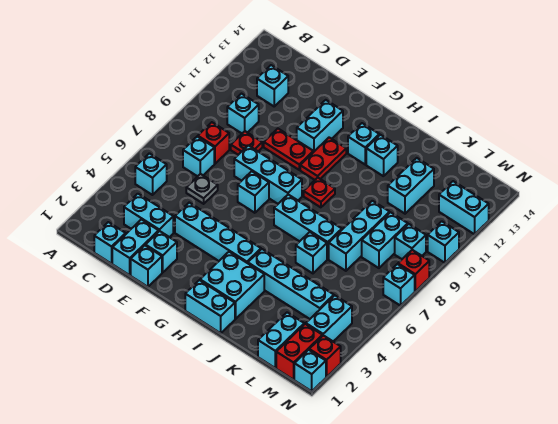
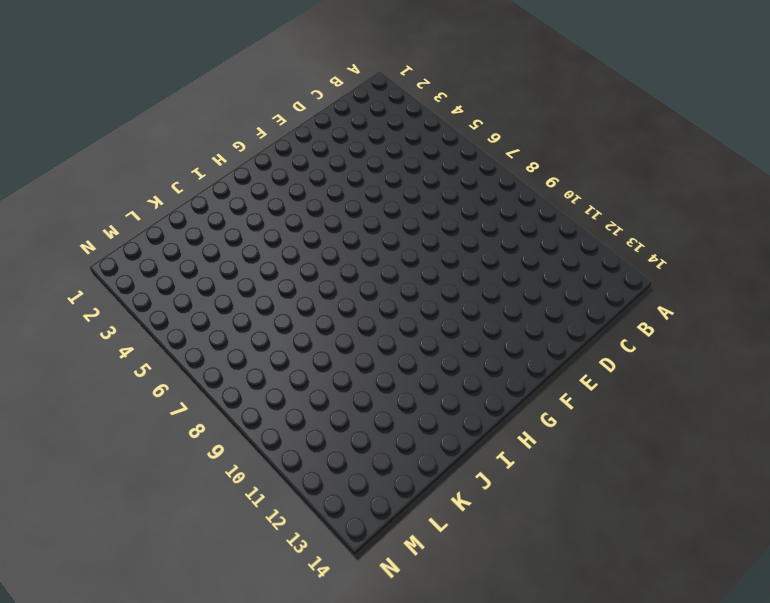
none -> cyan brick B5 level 1
none -> cyan brick C1 level 1
none -> cyan brick C3:D3 level 1
none -> cyan brick C7 level 1

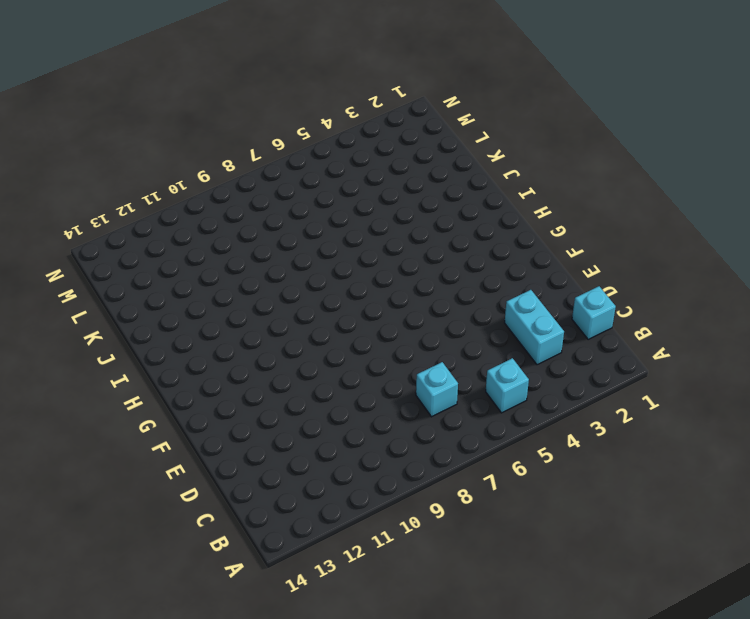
none -> red brick C8 level 1
none -> cyan brick C10 level 1
none -> cyan brick C12 level 1
none -> cyan brick D1:D2 level 1

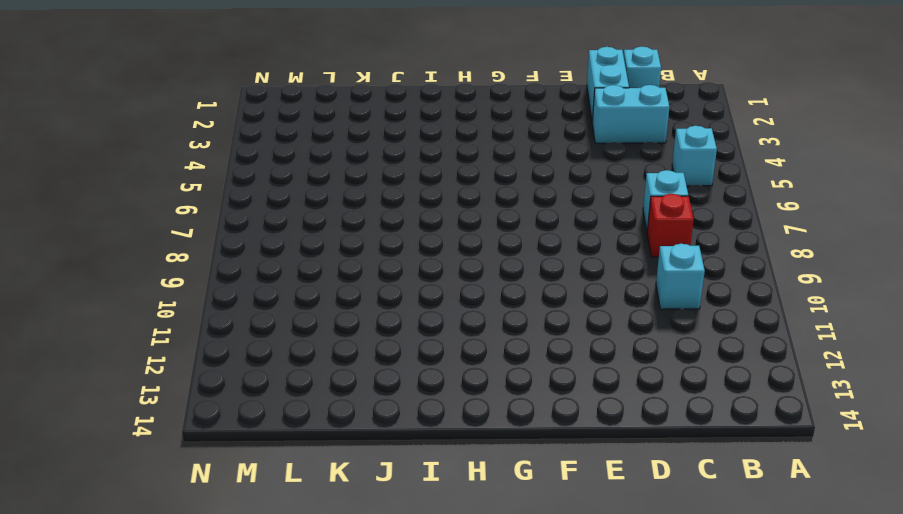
none -> cyan brick C12 level 1
none -> grey plate D6 level 1
none -> red plate D9 level 1
none -> cyan brick E1 level 1

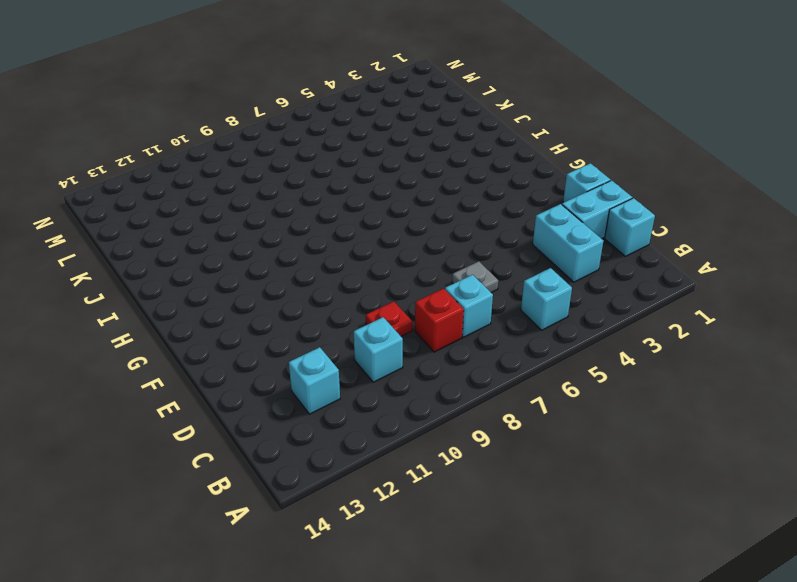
none -> cyan brick E2 level 1
none -> cyan brick E4:H4 level 1
none -> cyan brick E8:G8 level 1
none -> red plate E10:F10 level 1

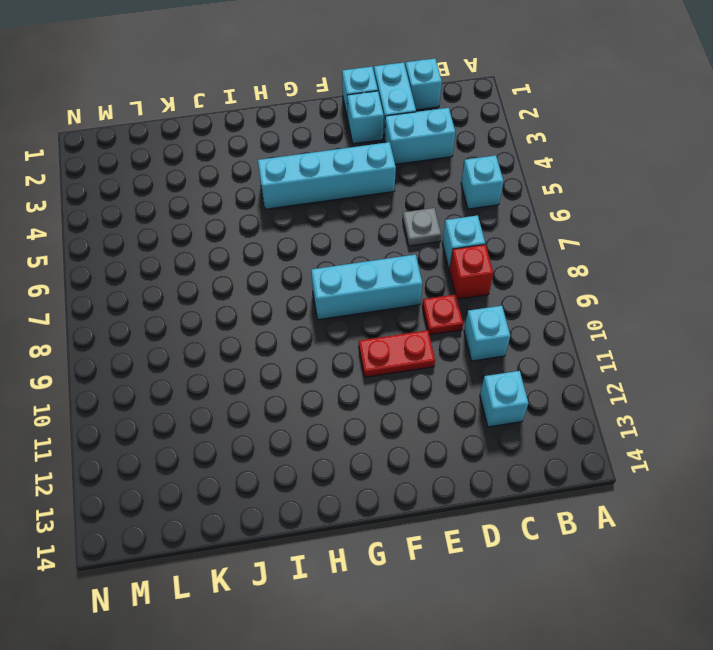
none -> cyan brick F7 level 1
none -> cyan brick F11:F12 level 1
none -> red plate G10:G11 level 1
none -> cyan brick H1:I1 level 1

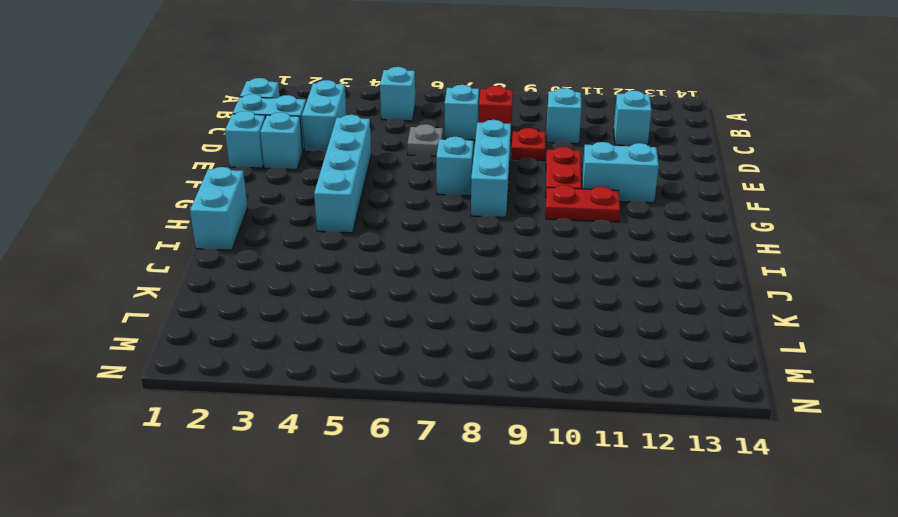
none -> cyan brick H2:I3 level 1
none -> cyan brick H7:J7 level 1
none -> red plate H9 level 1
none -> cyan brick H12 level 1

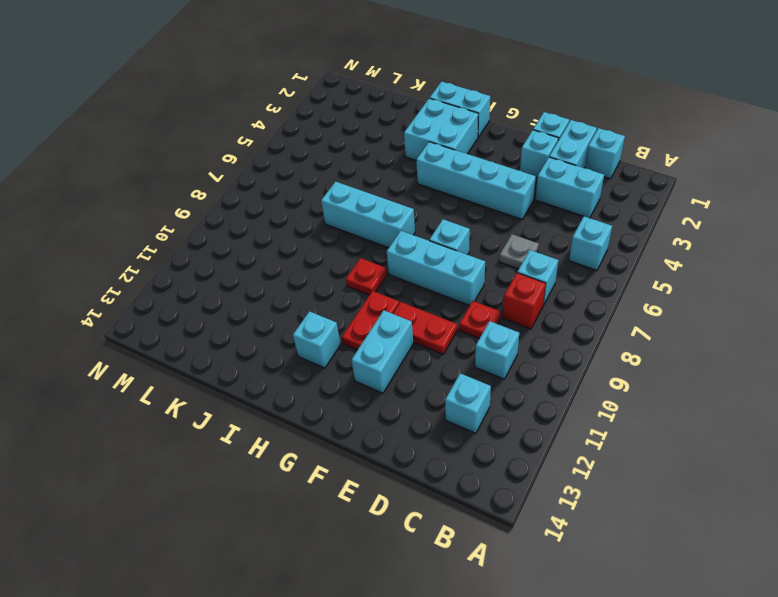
none -> cyan brick I4:L4 level 1
none -> cyan brick I12 level 1
none -> cyan brick J6 level 1
none -> cyan brick K7:K9 level 1

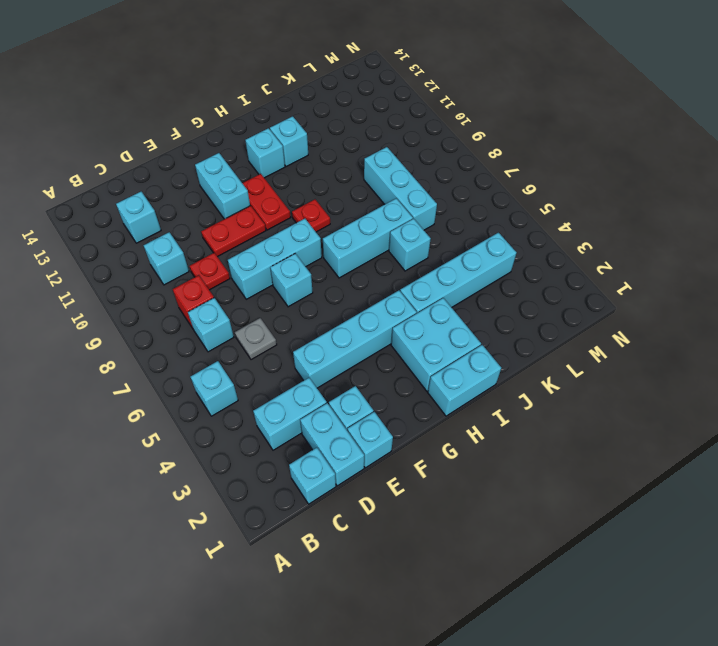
none -> cyan brick K11:K12 level 1
none -> cyan brick L1:L2 level 1
none -> cyan brick L8:L9 level 1
none -> red brick M1:M2 level 1

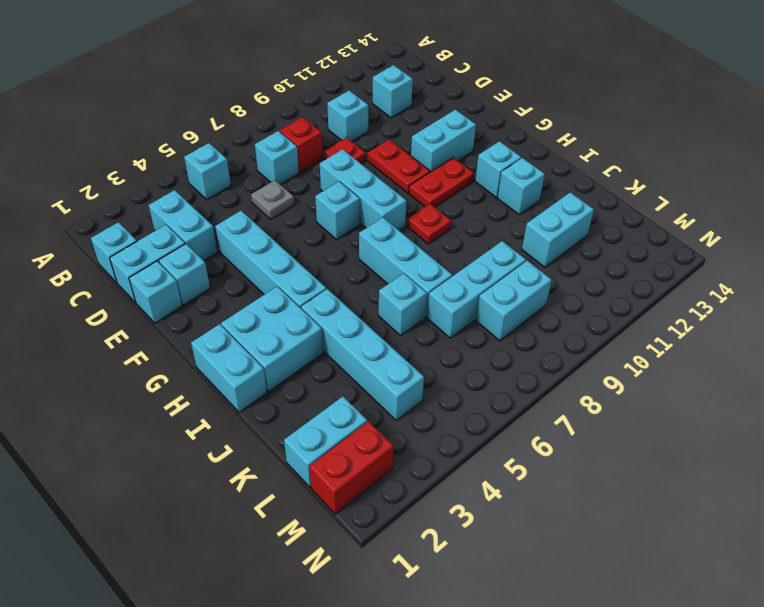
none -> cyan brick M3:M4 level 1
none -> cyan brick M9 level 1
none -> cyan brick M12:N12 level 1
none -> cyan brick N1 level 1

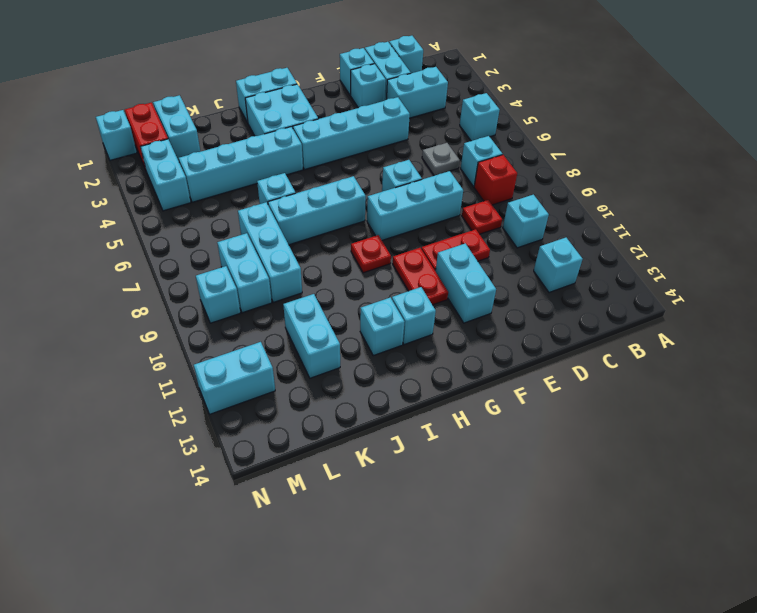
none -> red brick N2 level 1
none -> cyan brick N7 level 1
none -> red brick N8 level 1
none -> cyan brick N10 level 1

